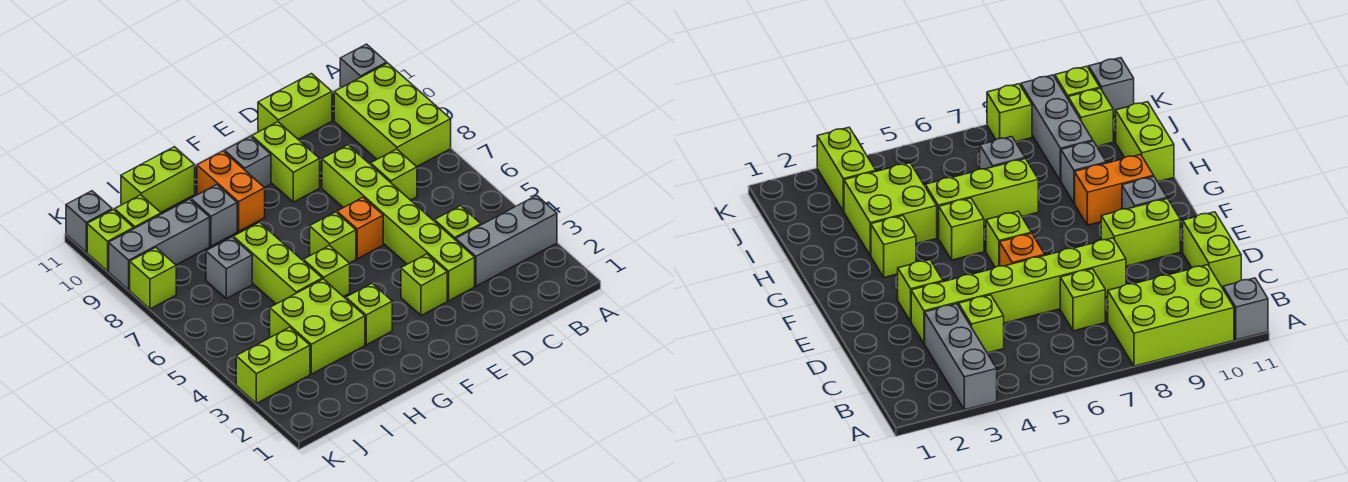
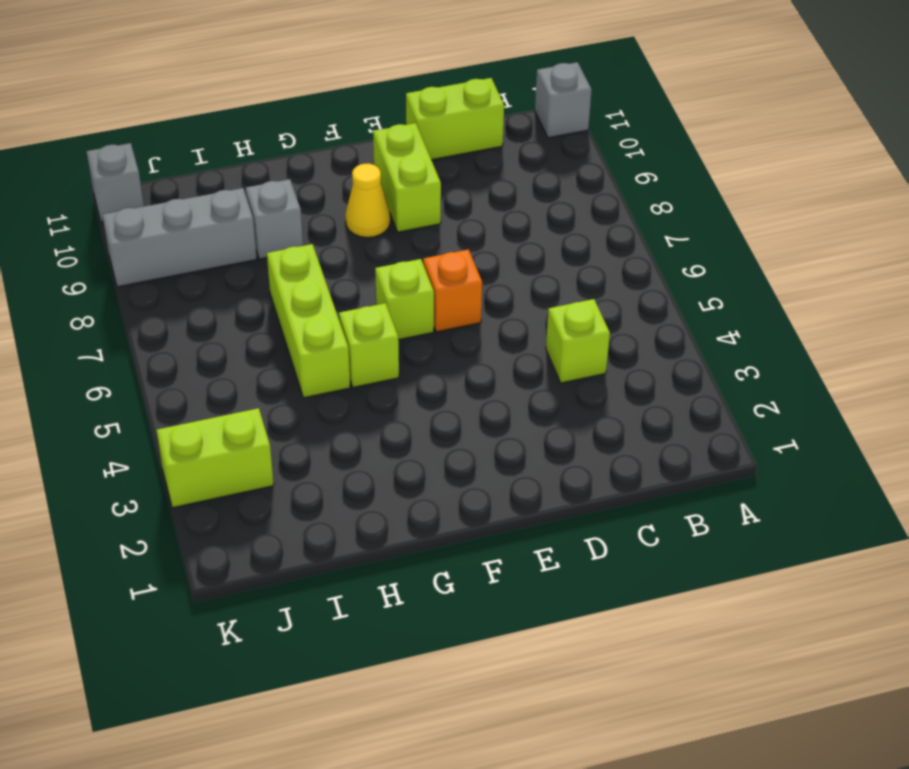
yellow cone F9 level 1 -> none
none -> grey brick A3:C3 level 1
none -> lime brick A8:B10 level 1
none -> lime brick C7 level 1

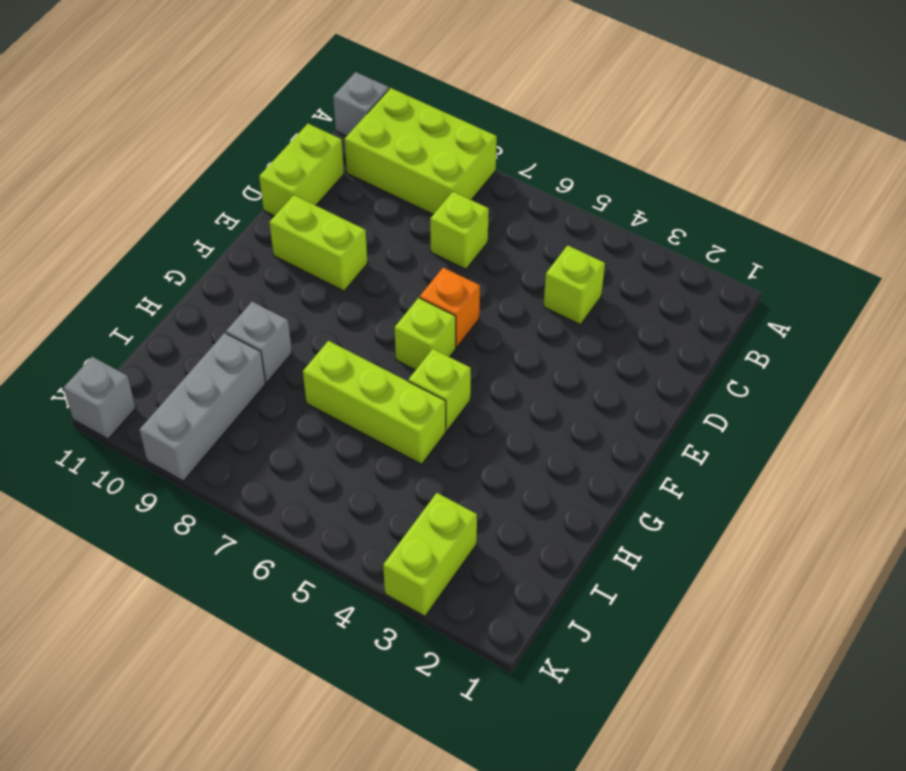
none -> grey brick A3:C3 level 1
none -> lime brick D3:D8 level 1
none -> lime brick E3 level 1

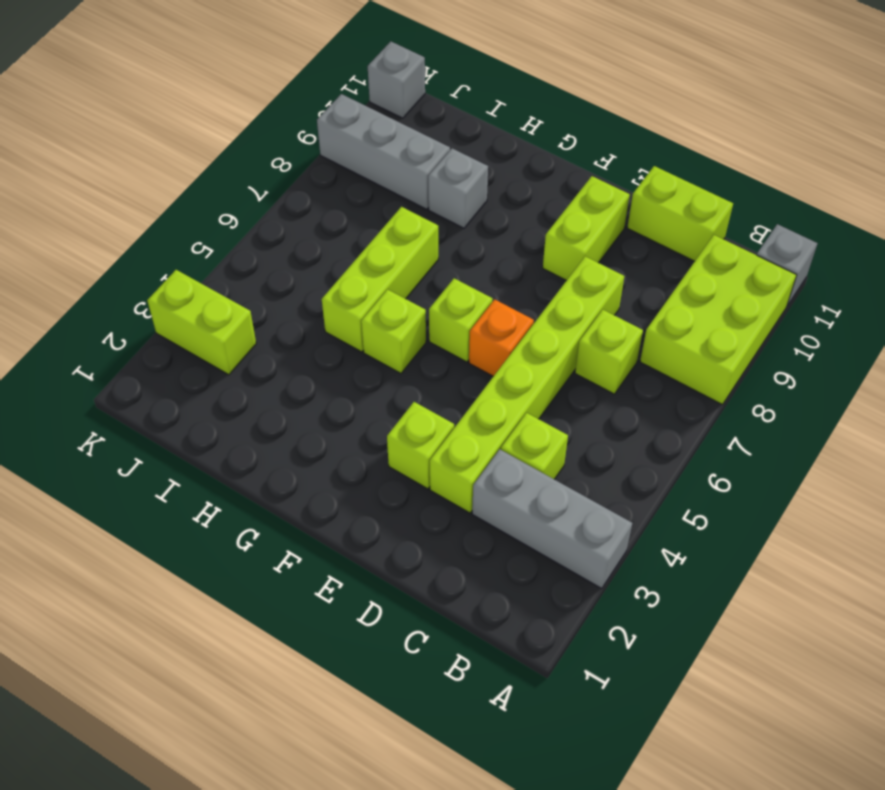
none -> grey brick F10 level 1
none -> lime brick G3 level 1
none -> orange brick G9:G10 level 1

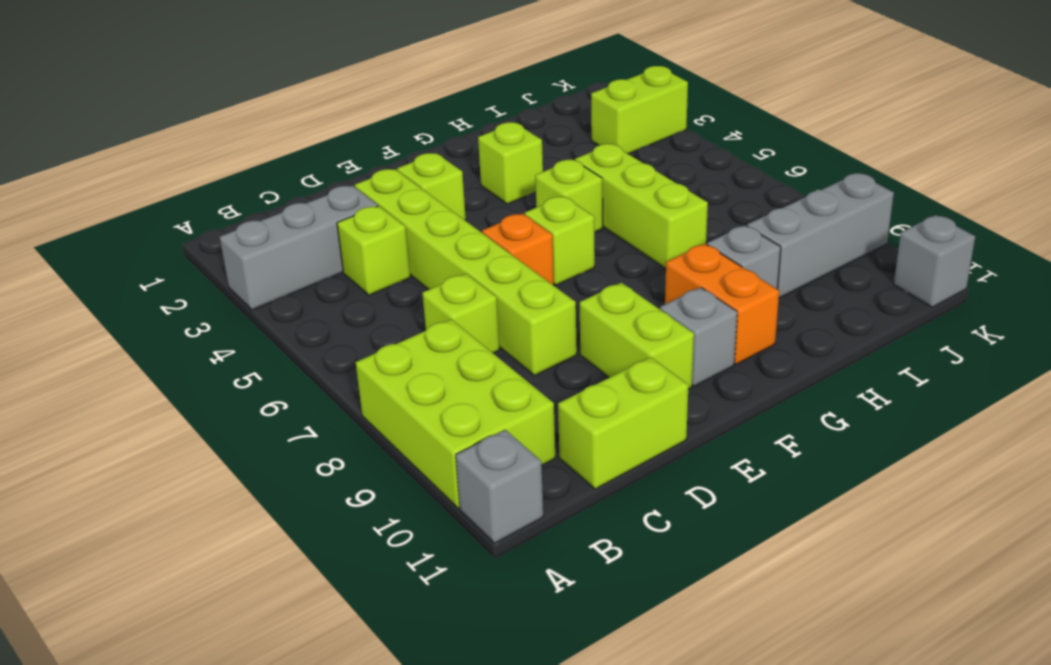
none -> lime brick H3:I4 level 1
none -> lime brick H11:I11 level 1
none -> grey brick I7 level 1

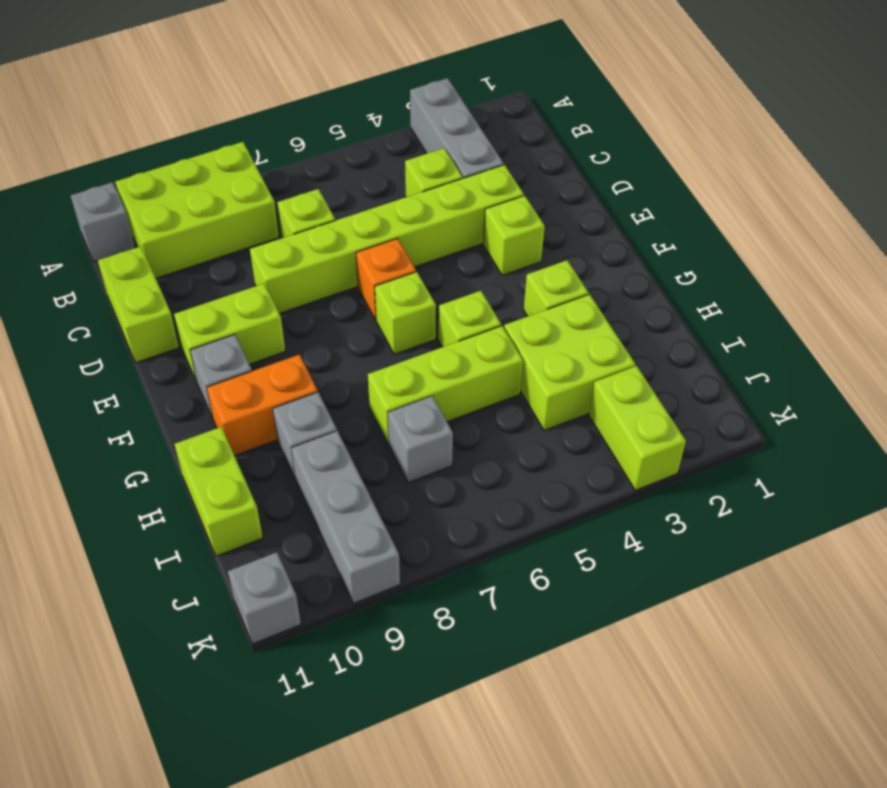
none -> lime brick J10 level 1
none -> lime brick K8 level 1
none -> lime brick K10 level 1

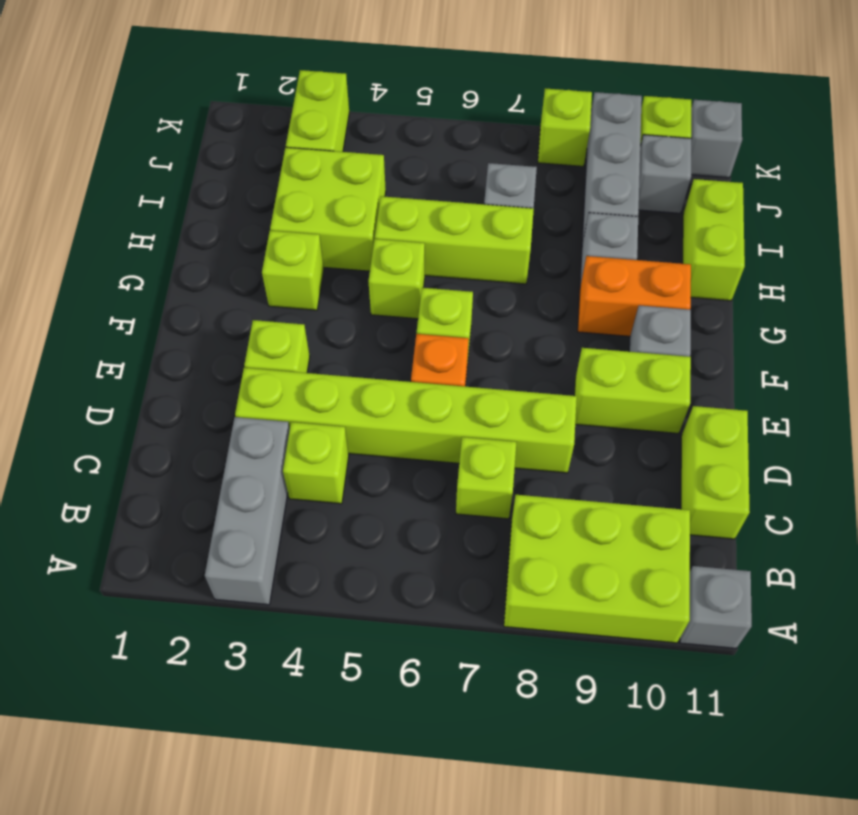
grey brick J10 level 1 -> lime brick J10 level 1

